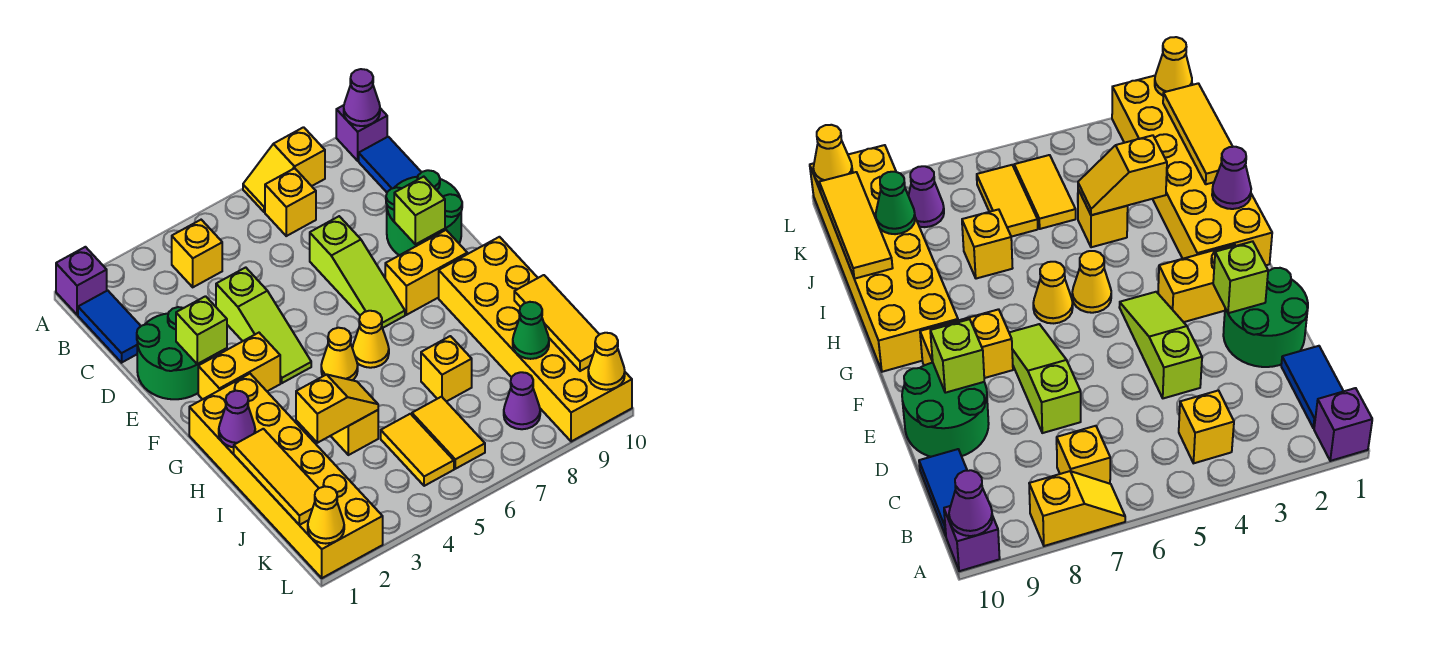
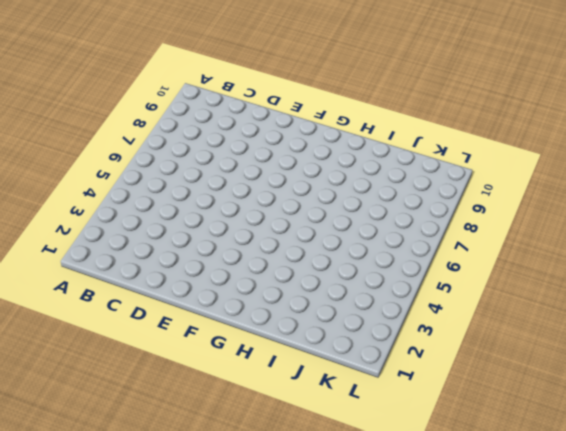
none -> purple brick A1 level 1
none -> yellow slope A7:A8 level 1 top 8
none -> purple brick A10 level 1
none -> blue tile B1:C1 level 1

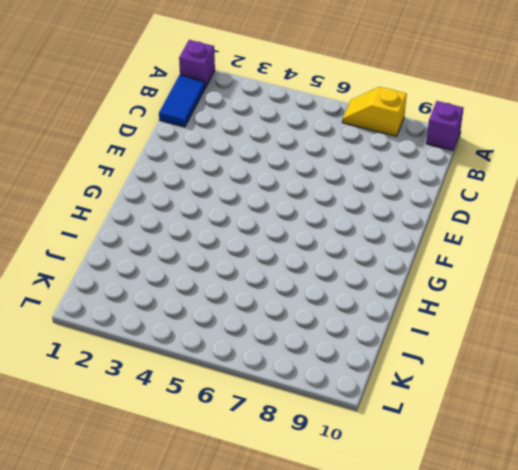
none -> yellow brick B4 level 1
none -> yellow brick B7 level 1
none -> blue tile B10:C10 level 1
none -> green round brick D1:E2 level 1

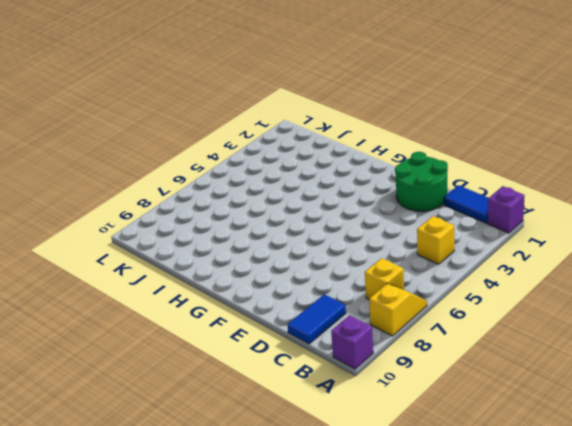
blue tile C9:C10 level 1 -> blue tile B10:C10 level 1
none -> lime slope D4:F4 level 1 top D
none -> lime slope D7:F7 level 1 top D
none -> green round brick D9:E10 level 1
none -> yellow brick F2:F3 level 1

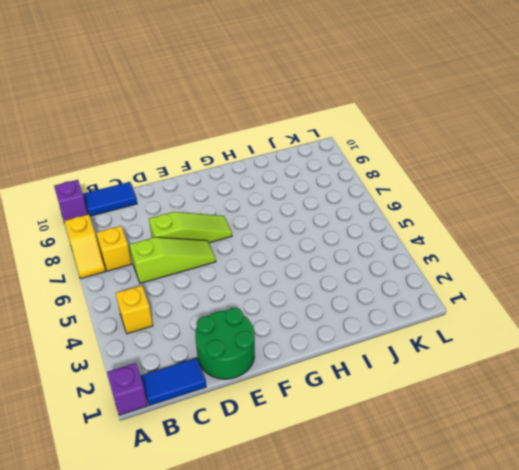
lime slope C6:E6 level 1 top C -> lime slope D4:F4 level 1 top D
none -> green round brick D9:E10 level 1
none -> yellow brick F2:F3 level 1
none -> yellow brick F8:F9 level 1
none -> yellow brick G1:L2 level 1

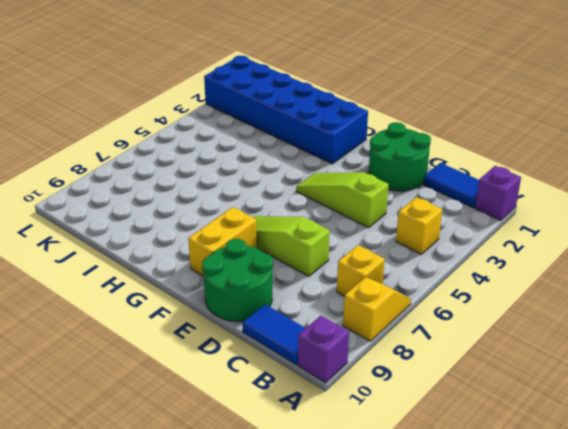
blue brick G1:L2 level 1 -> yellow brick G1:L2 level 1
none -> yellow brick F2:F3 level 1
none -> yellow cone G5 level 1
none -> yellow cone G6 level 1
none -> yellow brick G9:L10 level 1

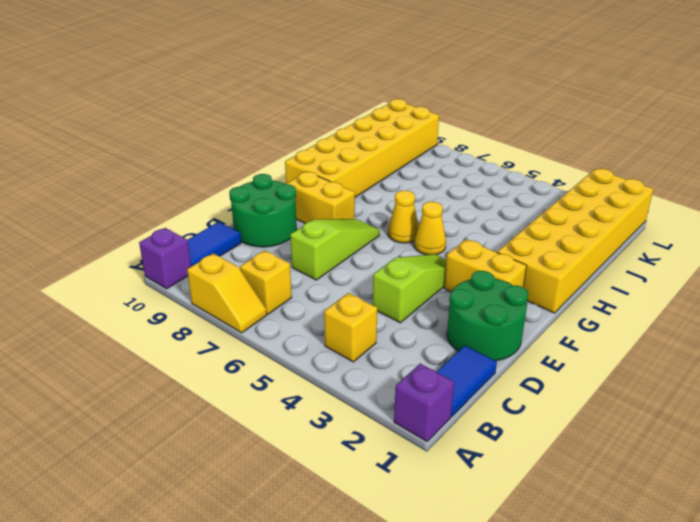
none -> yellow brick I4 level 1
none -> yellow brick I7 level 1
none -> yellow tile J5:K5 level 1
none -> yellow tile J6:K6 level 1

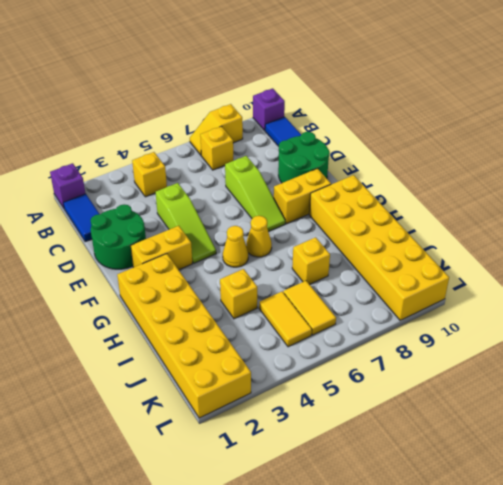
none -> purple cone K8 level 1
none -> purple cone A10 level 2
none -> lime brick E2 level 2
none -> lime brick E9 level 2

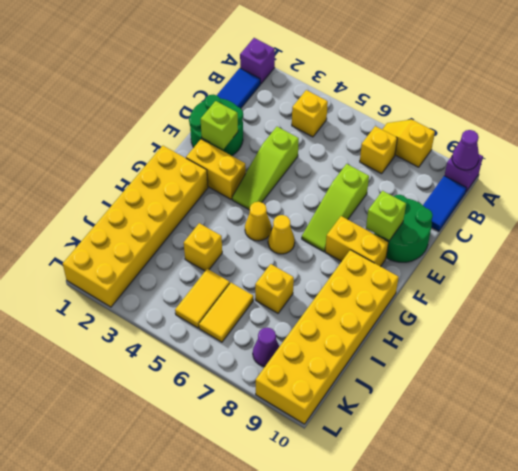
none -> purple cone H1 level 2
none -> yellow tile I1:K1 level 2
none -> yellow slope I3:I4 level 2 top 3
none -> yellow tile I10:K10 level 2

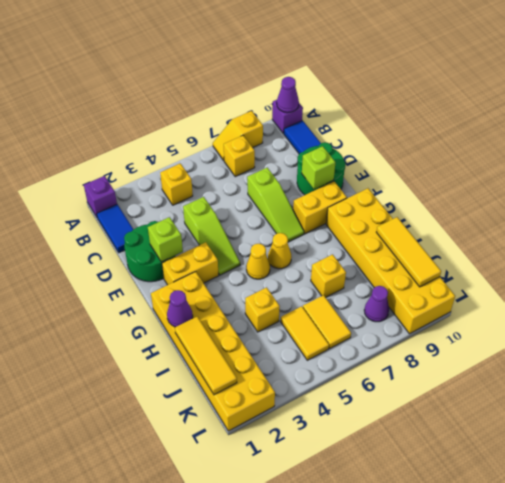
none -> yellow slope I3:I4 level 2 top 3
none -> green cone J9 level 2
none -> yellow cone L1 level 2
none -> yellow cone L10 level 2

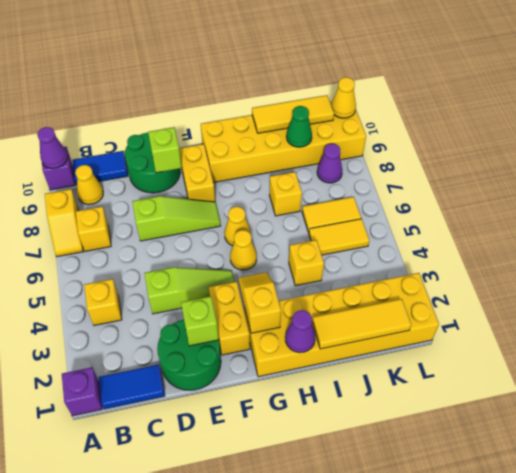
yellow cone B9 level 1 -> yellow cone L1 level 2
yellow slope G2:G3 level 2 top 2 -> yellow slope I3:I4 level 2 top 3

